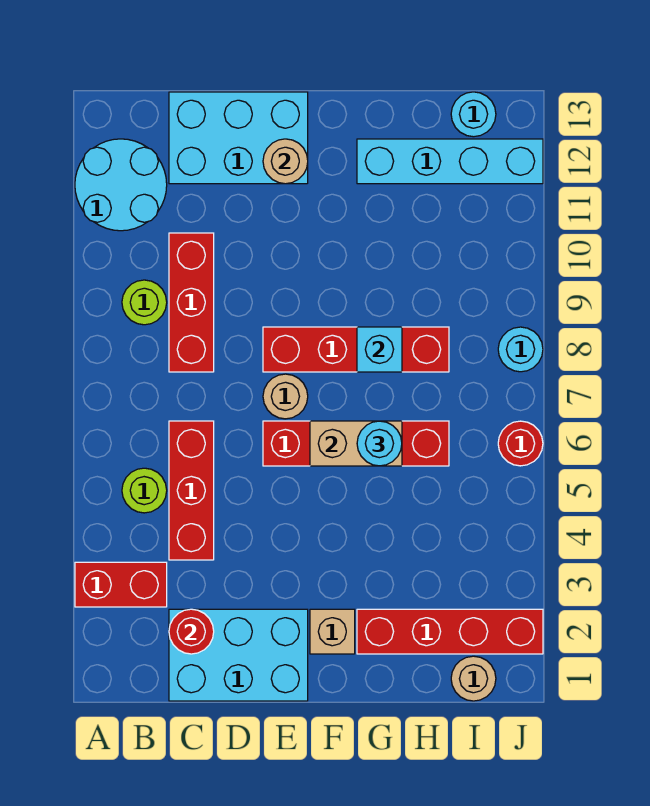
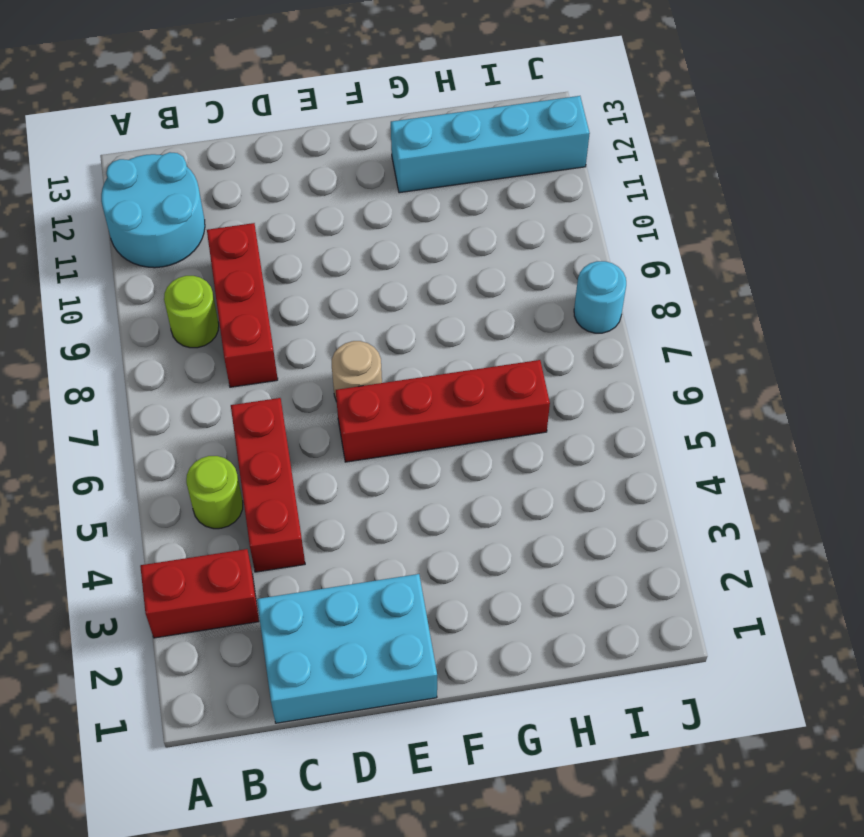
none -> cyan brick C12:E13 level 1
none -> red brick E8:H8 level 1
none -> tan brick F2 level 1

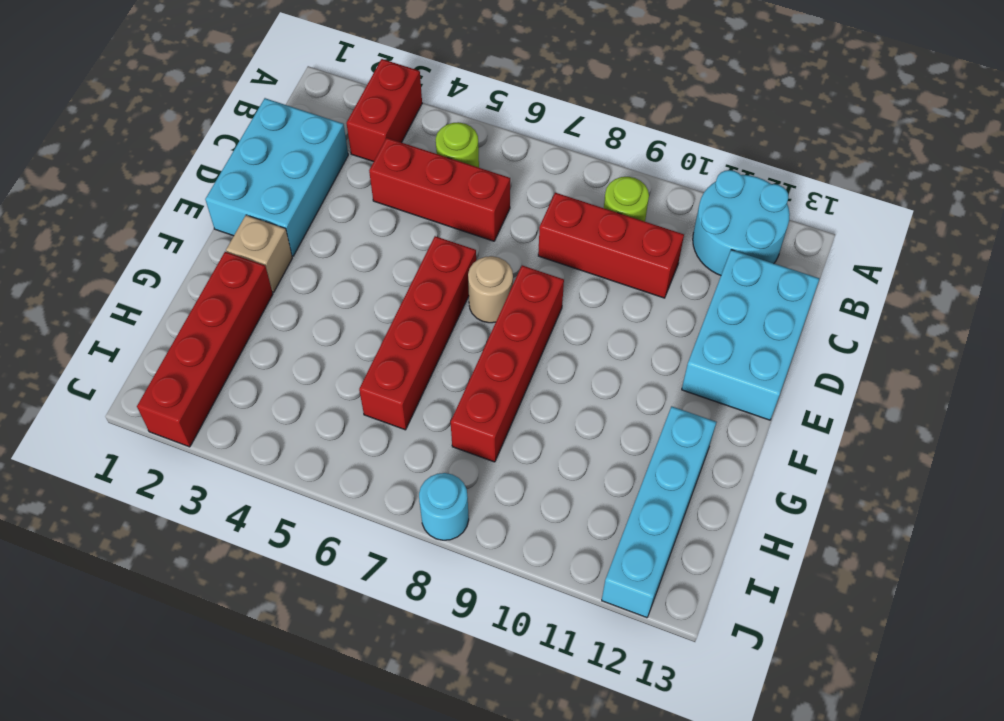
none -> tan round brick I1 level 1
none -> cyan round brick I13 level 1
none -> red round brick J6 level 1

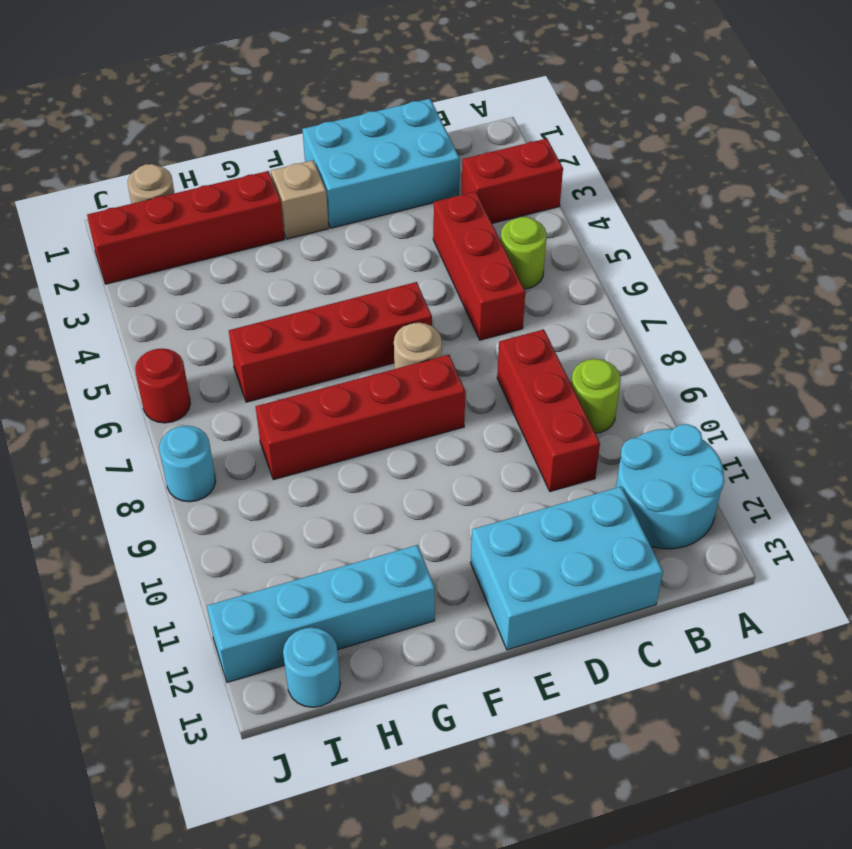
none -> red round brick C2 level 2
none -> tan round brick E12 level 2
none -> tan brick F6:G6 level 2

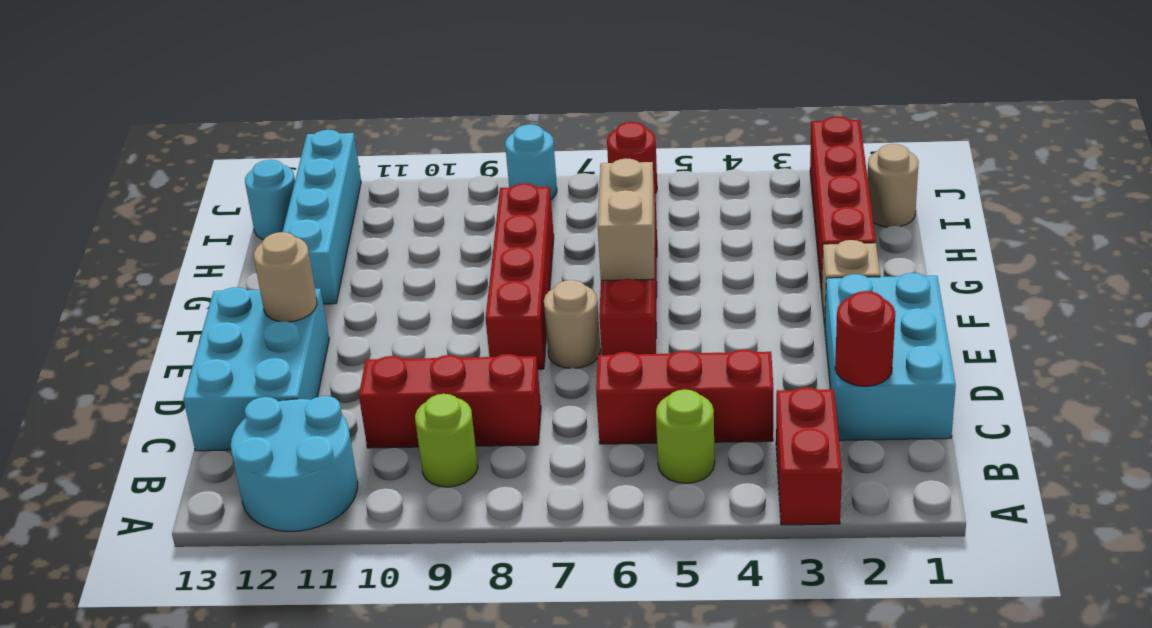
none -> cyan brick G8 level 2
none -> cyan round brick G6 level 3

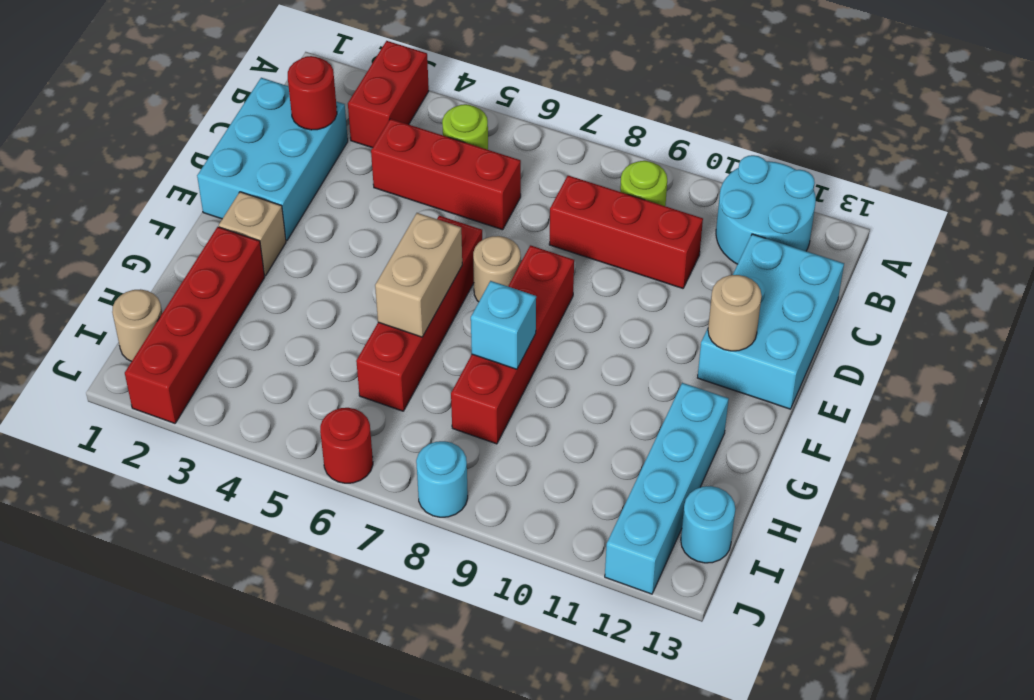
none -> cyan round brick G6 level 3

